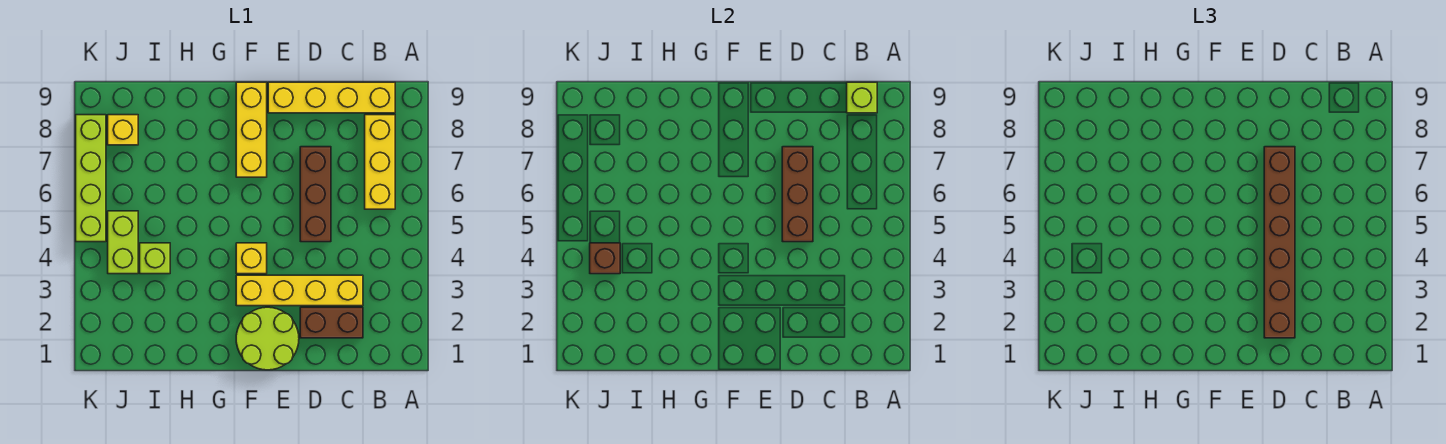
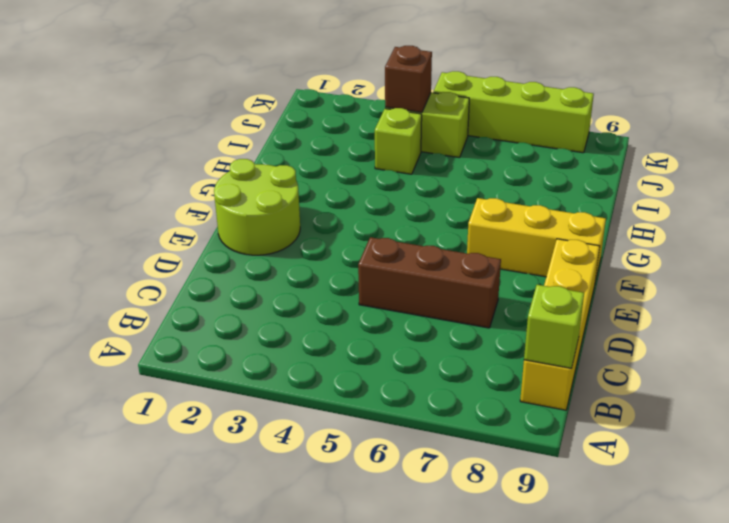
none -> yellow brick B6:B8 level 1
none -> brown brick C2:D2 level 1
none -> yellow brick C3:F3 level 1

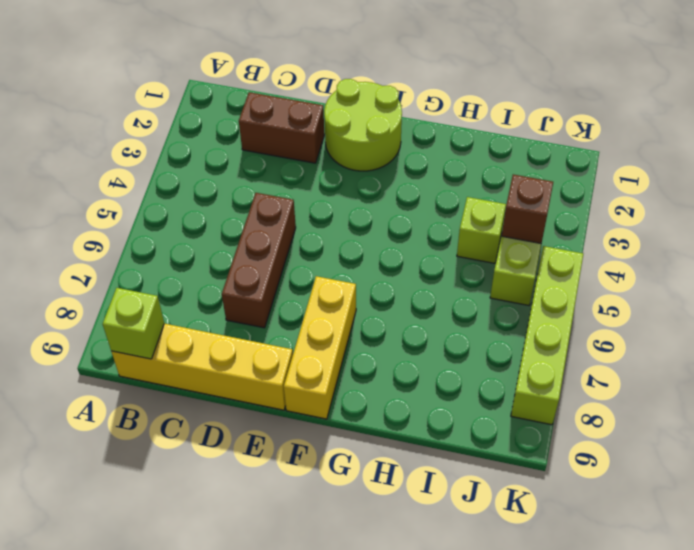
none -> yellow brick B6:B8 level 1
none -> yellow brick C3:F3 level 1
none -> yellow brick F4 level 1

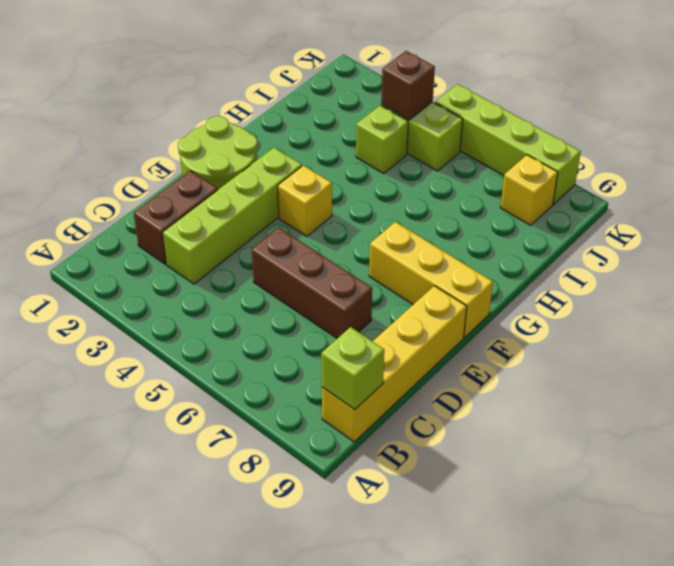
lime brick C3:F3 level 1 -> yellow brick C3:F3 level 1
none -> yellow brick B6:B8 level 1
none -> brown brick D5:D7 level 2
none -> brown brick D2:D7 level 3

